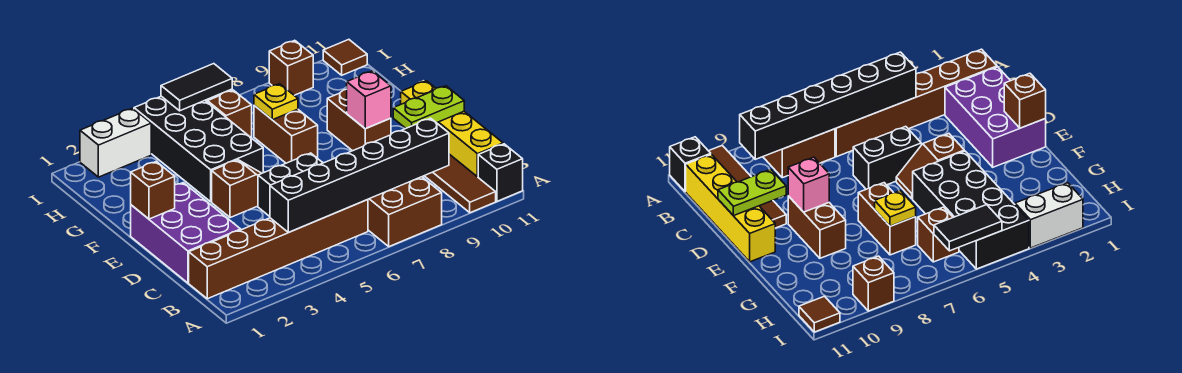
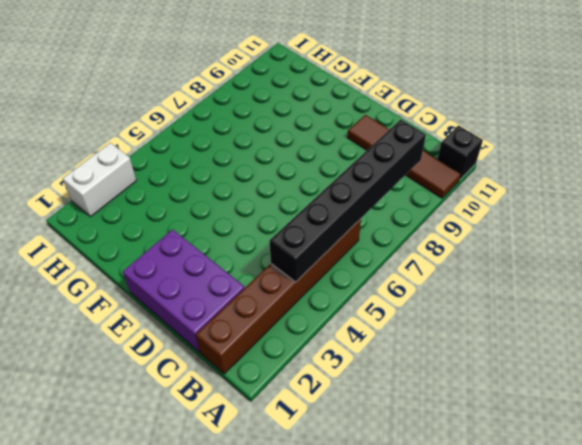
none -> brown brick A7:B8 level 1
none -> yellow brick B11:E11 level 1
none -> black brick D5:D6 level 1

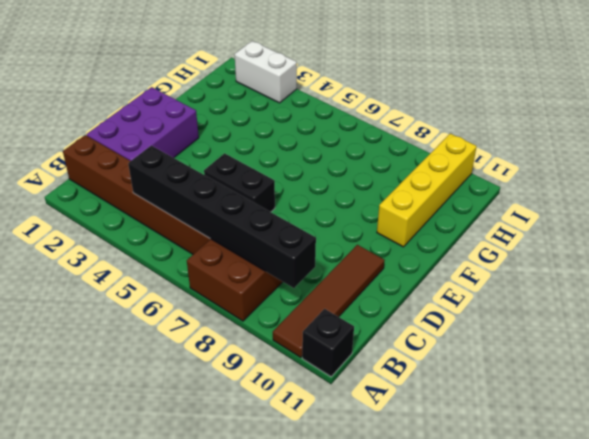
yellow brick F10:I10 level 1 -> yellow brick B11:E11 level 1
none -> brown slope E4:E5 level 1 top 4
none -> brown brick E9:F9 level 1
none -> black brick F4:I5 level 1

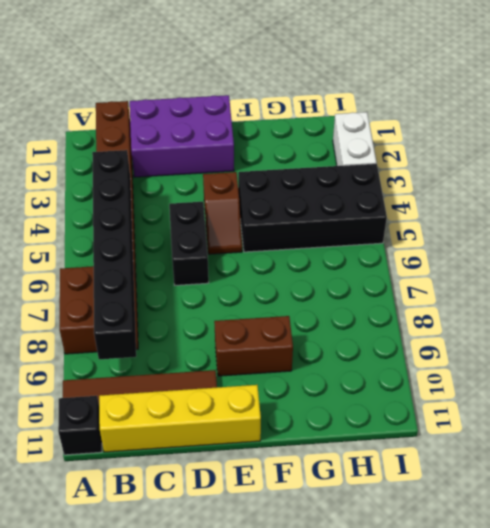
none -> brown brick F7:G7 level 1
none -> brown brick H6 level 1
none -> brown brick I9 level 1

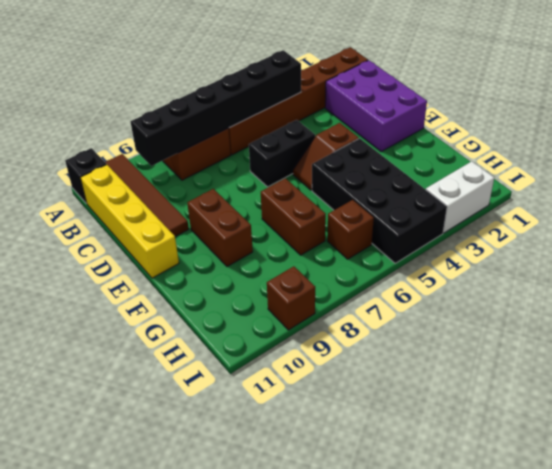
none -> brown tile I11 level 1
none -> lime plate D10:D11 level 2
none -> brown brick E1 level 2

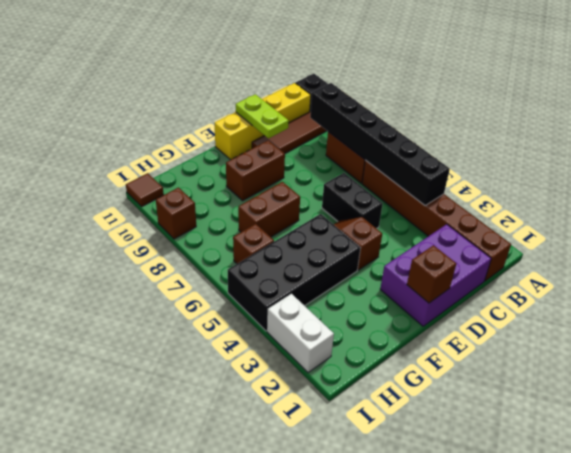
none -> pink brick E9 level 2
none -> yellow plate G7 level 2
none -> black tile I5:I6 level 2

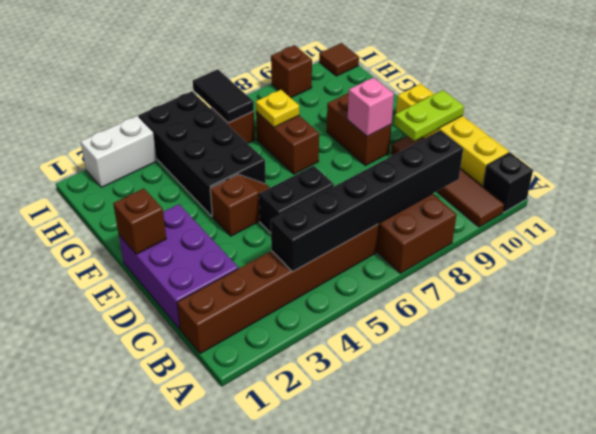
black tile H6:I6 level 2 -> black tile I5:I6 level 2

